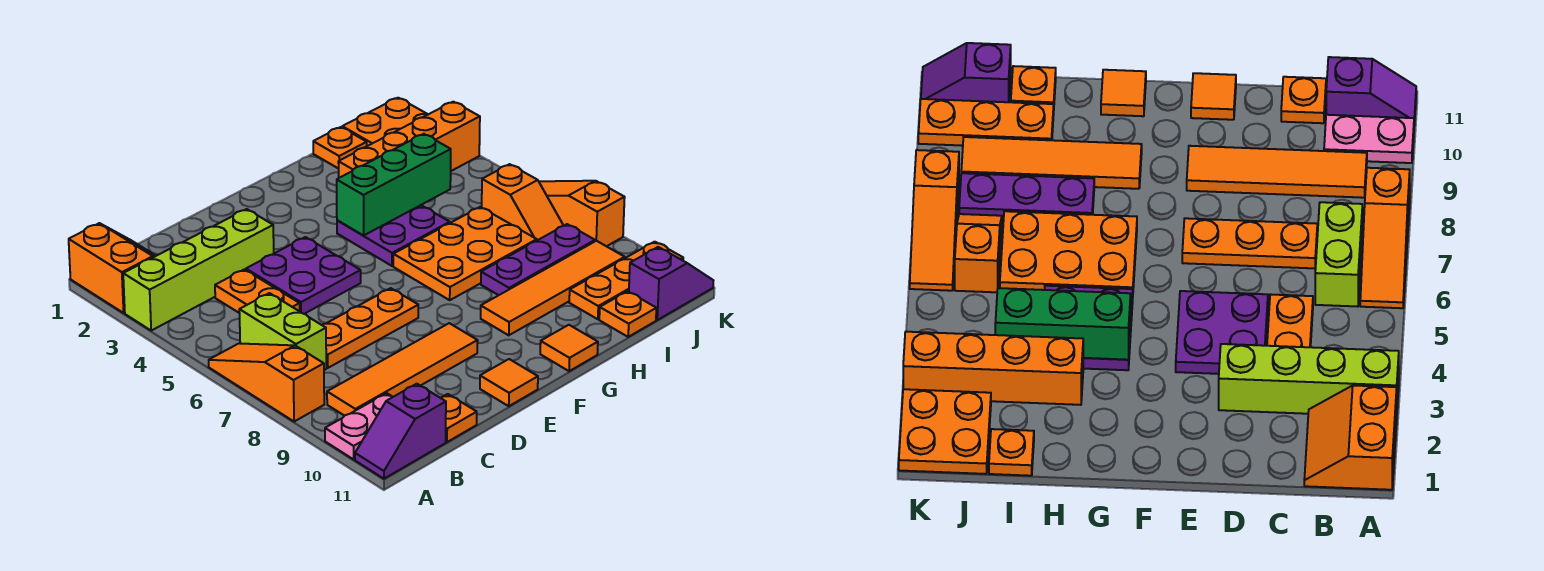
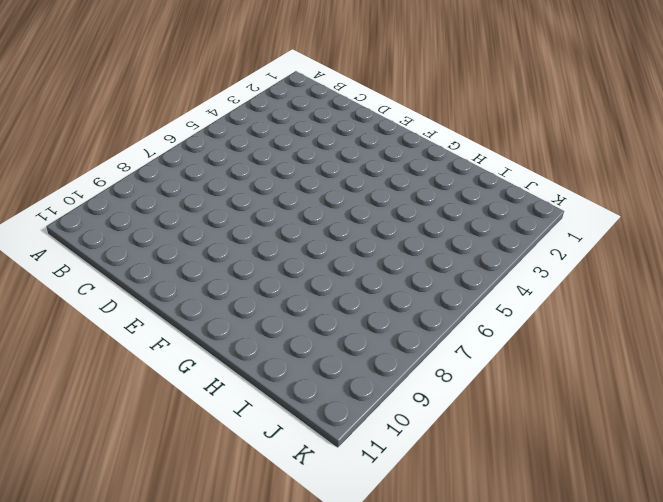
none -> orange slope A1:B2 level 1 top A
none -> lime brick A3:D3 level 1
none -> orange slope A6:A8 level 1 top 8

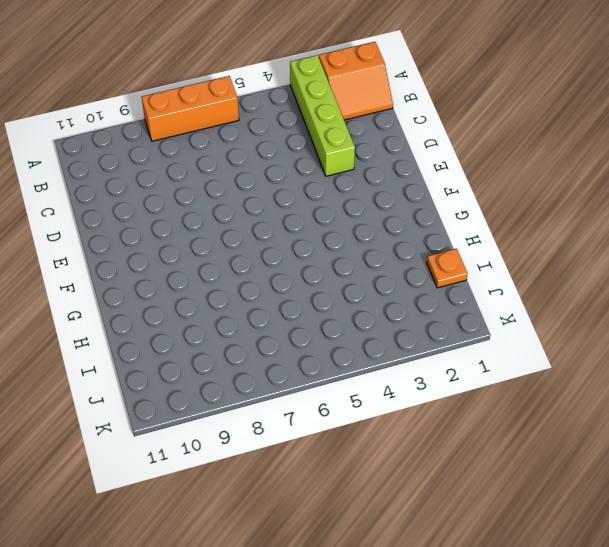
orange brick A6:A8 level 1 -> orange slope A6:A8 level 1 top 8
none -> pink plate A10:B10 level 1
none -> purple slope A11:B11 level 1 top B
none -> lime brick B6:B7 level 1

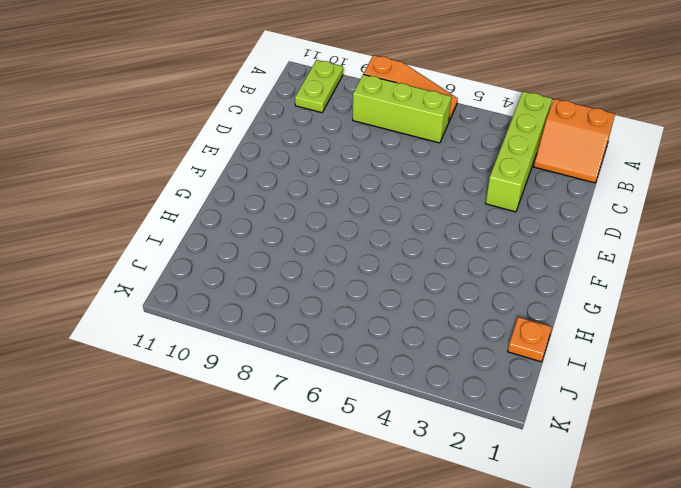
lime plate A10:B10 level 1 -> pink plate A10:B10 level 1
lime brick B6:B8 level 1 -> lime brick B6:B7 level 1
none -> purple slope A11:B11 level 1 top B
none -> orange tile B9:E9 level 1
none -> orange plate C4:C5 level 1

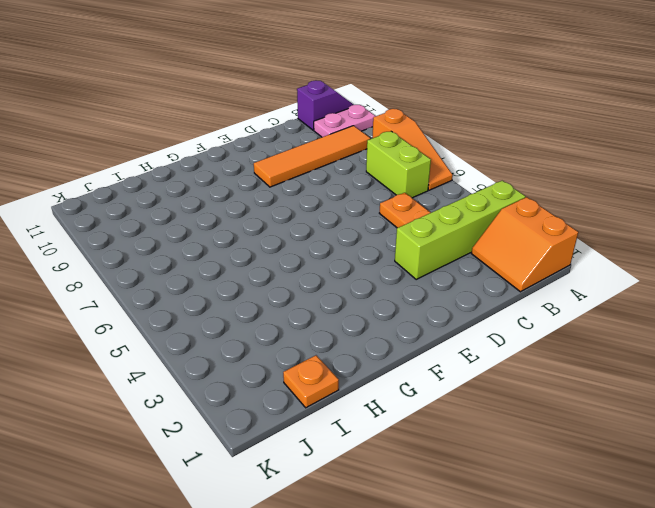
none -> orange plate C7:E7 level 1
none -> orange plate C11 level 1
none -> purple plate D4:E5 level 1

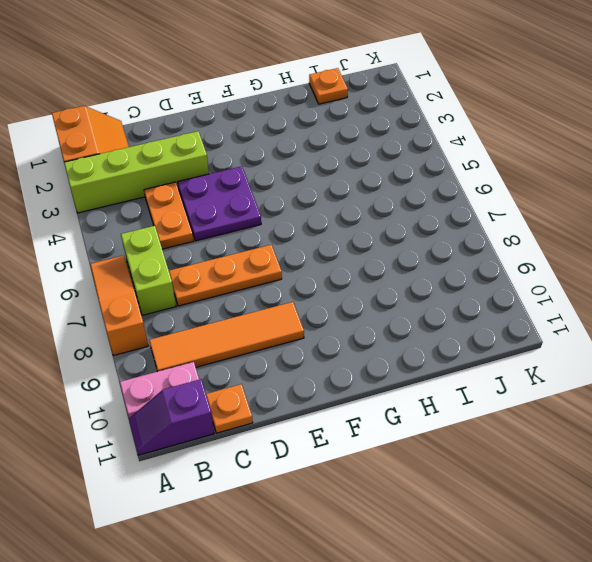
none -> orange tile E11 level 1
none -> purple plate G4:H5 level 1
none -> orange plate G6:I7 level 1

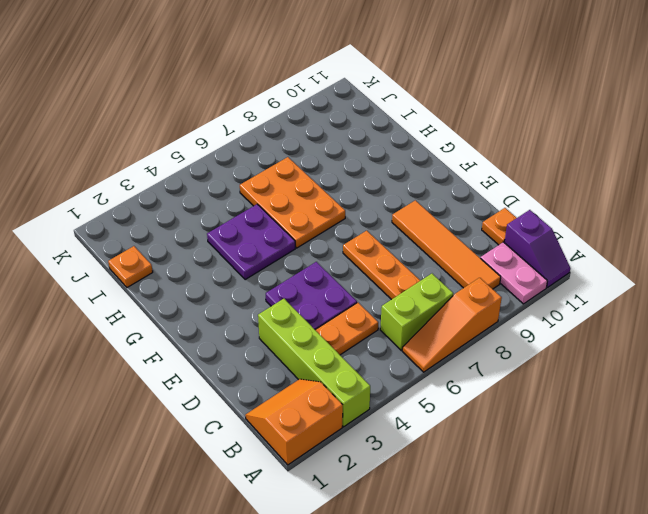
none -> orange tile E11 level 1
none -> orange tile G9:J9 level 1
none -> orange tile G11 level 1

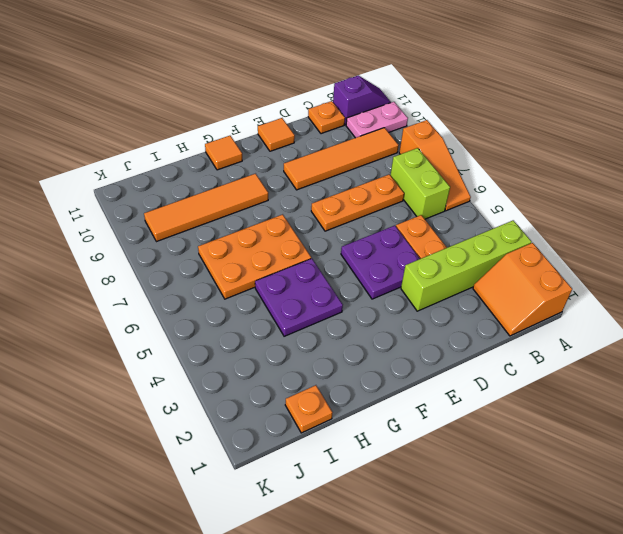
none -> orange brick H3:K3 level 1
none -> purple plate H8:J8 level 1
none -> orange plate I10:K10 level 1

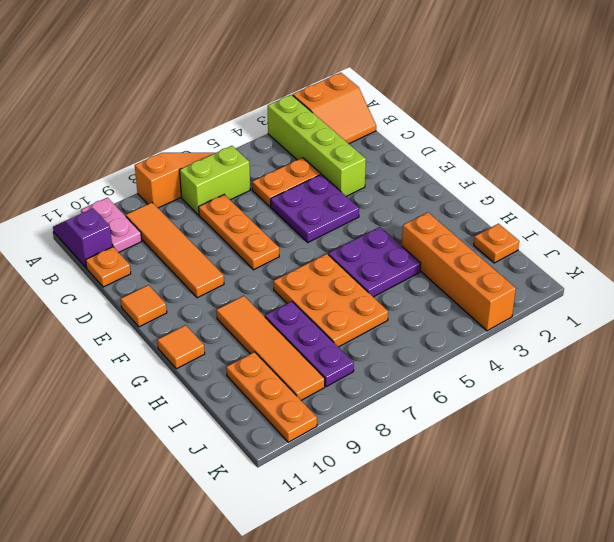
none -> orange plate I11 level 1
none -> orange plate J1:K2 level 1
none -> orange slope J6:J7 level 1 top 6

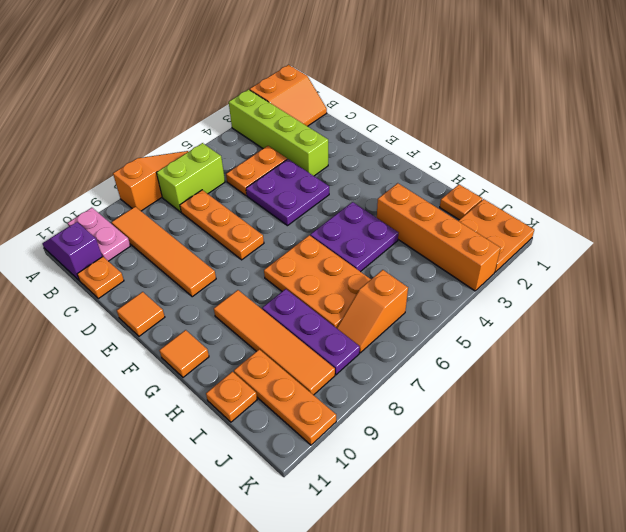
none -> purple slope J11:K11 level 1 top J
none -> orange slope K6:K8 level 1 top 8
none -> green brick G4:I4 level 2

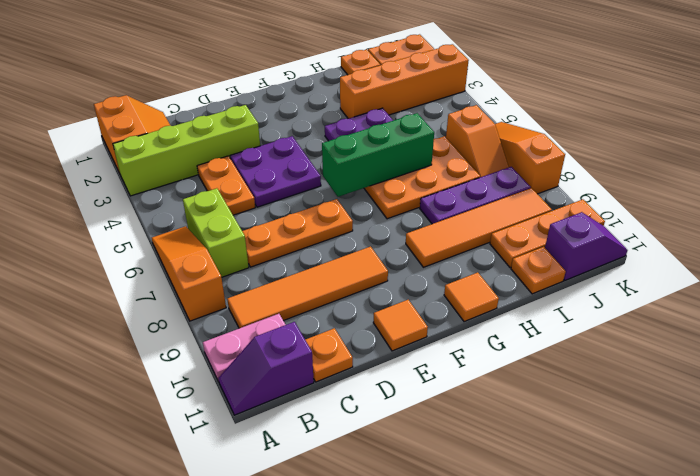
green brick F6:H6 level 2 -> green brick G4:I4 level 2

